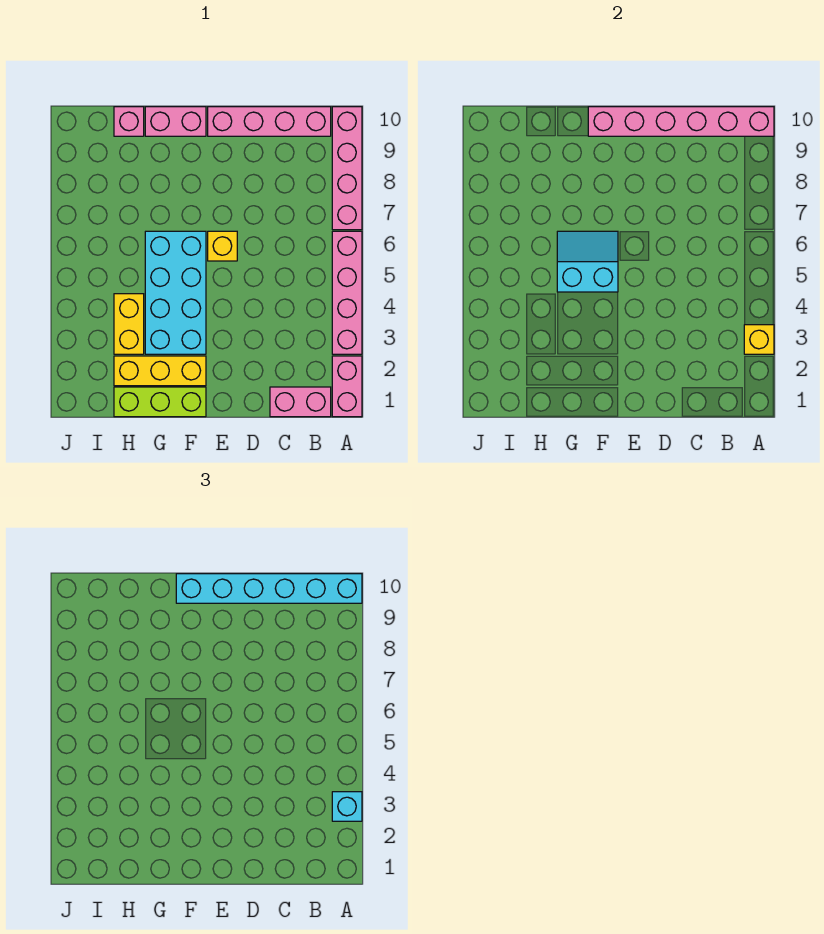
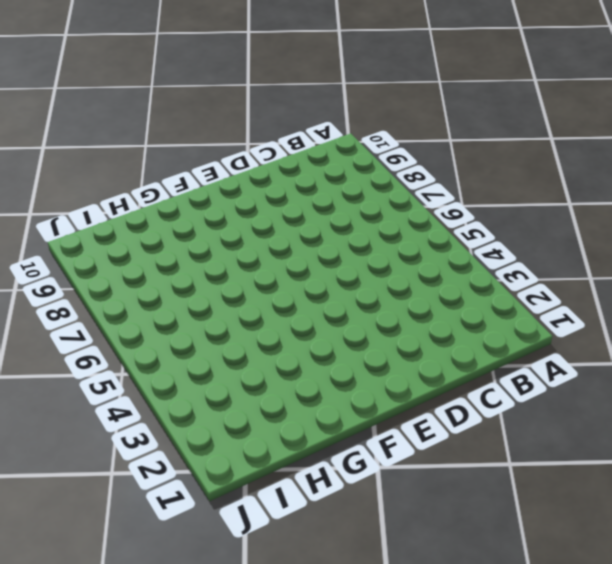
none -> pink brick A1:A2 level 1
none -> pink brick A3:A6 level 1
none -> pink brick A7:A10 level 1

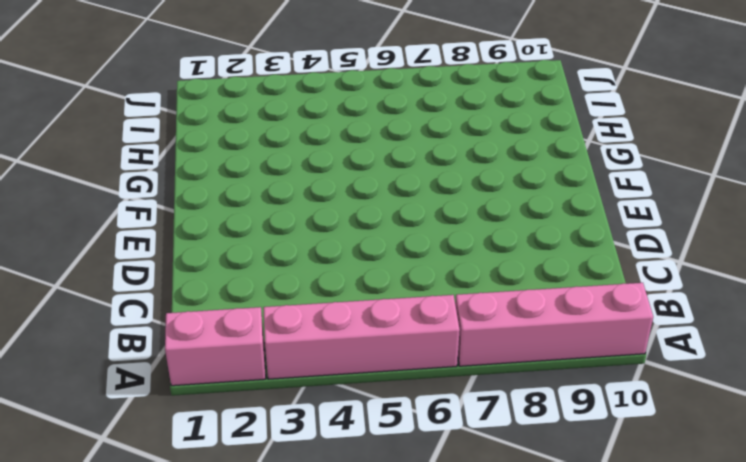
none -> pink brick B1:C1 level 1
none -> pink brick B10:E10 level 1
none -> yellow brick E6 level 1

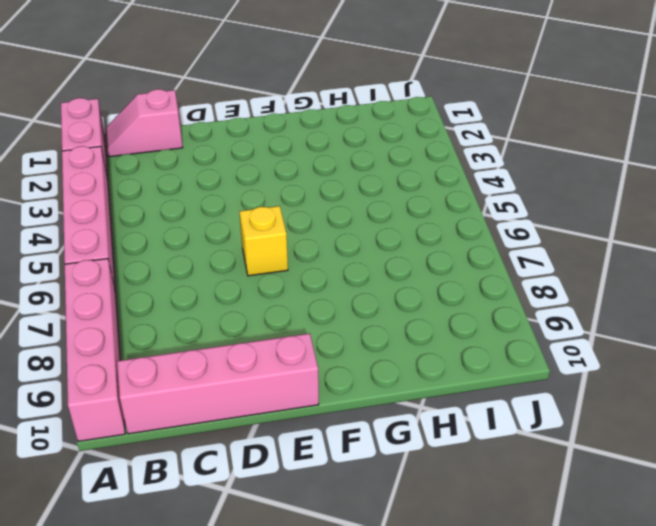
pink slope B1:C1 level 1 top C -> pink brick B1:C1 level 1
none -> lime brick F1:H1 level 1
none -> yellow brick F2:H2 level 1
none -> cyan brick F3:G6 level 1

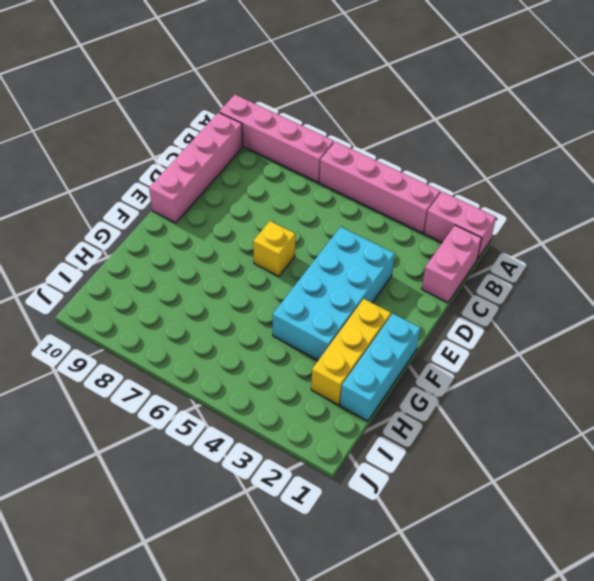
cyan brick D3:G4 level 1 -> cyan brick F3:G6 level 1
cyan brick F1:H1 level 1 -> lime brick F1:H1 level 1
none -> pink brick F10:G10 level 1
none -> yellow brick H3:H4 level 1
none -> pink brick H10 level 1

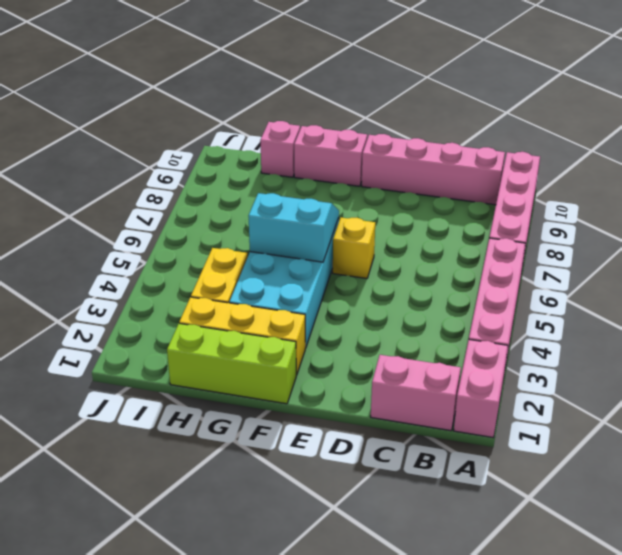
none -> yellow brick A3 level 2
none -> pink brick A10:F10 level 2
none -> cyan brick A3 level 3

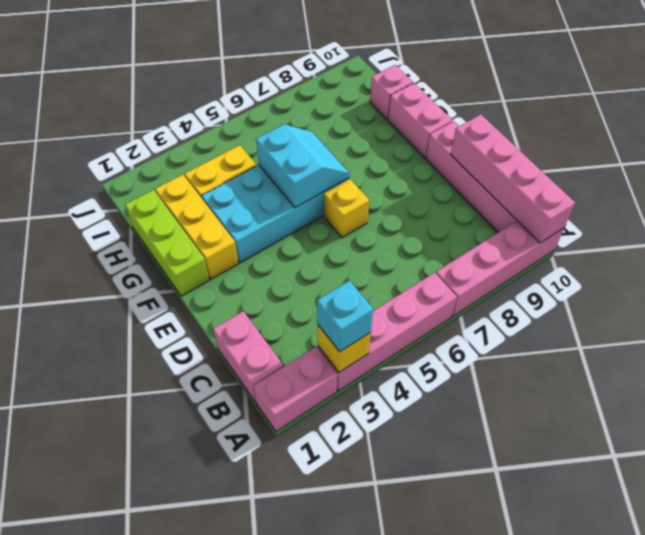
pink brick A10:D10 level 2 -> pink brick A10:F10 level 2
none -> cyan brick A10:F10 level 3

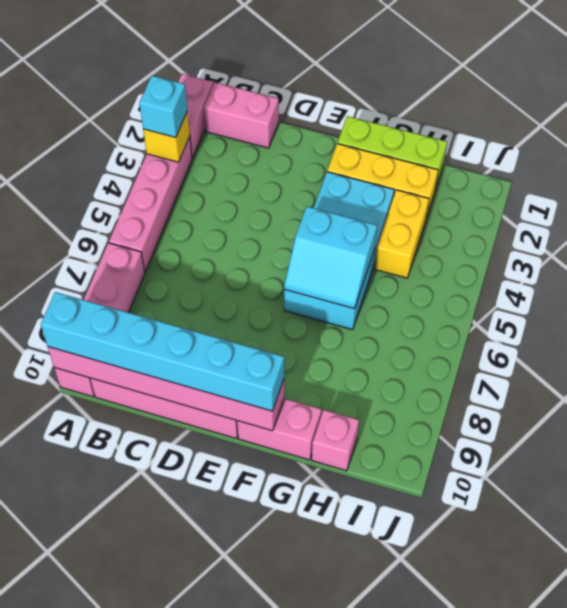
none -> yellow brick E6 level 1

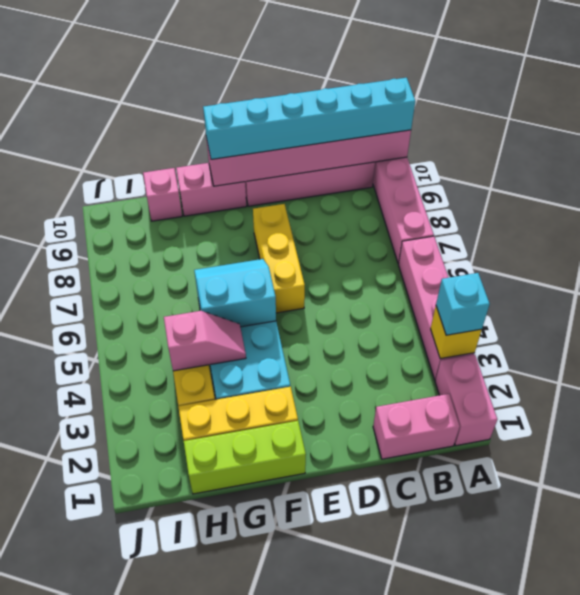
yellow brick E6:E8 level 1 -> yellow brick E6 level 1
pink slope G4:H4 level 2 top H -> none

